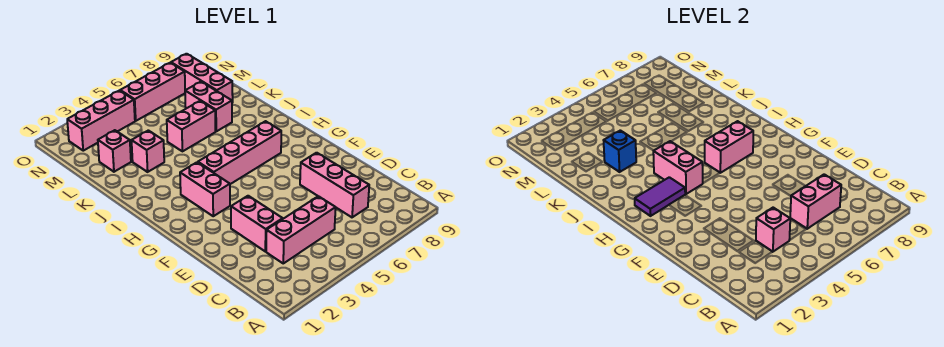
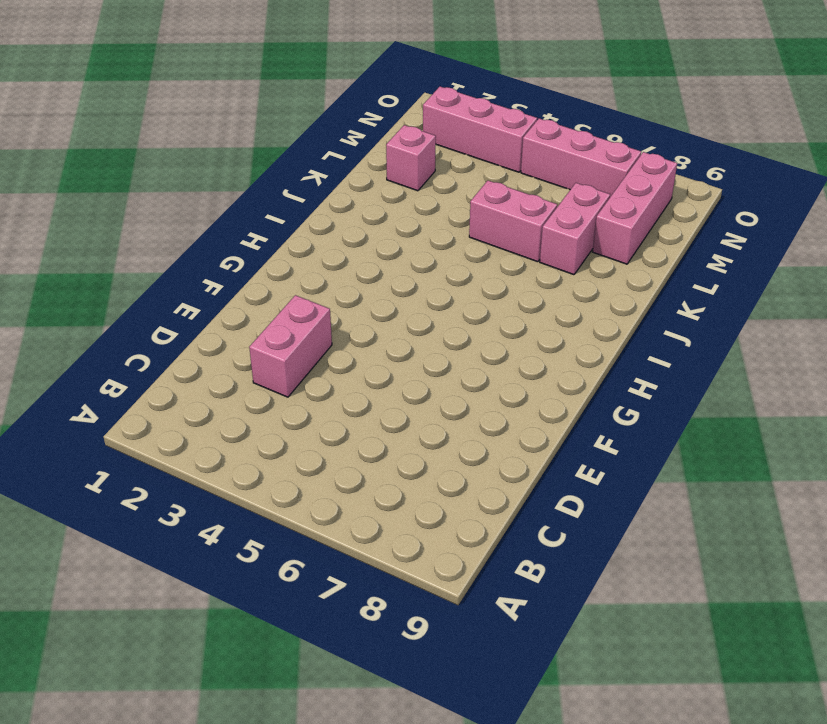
none -> pink brick C3:C5 level 1
none -> pink brick C7:E7 level 1
none -> pink brick G3:H3 level 1

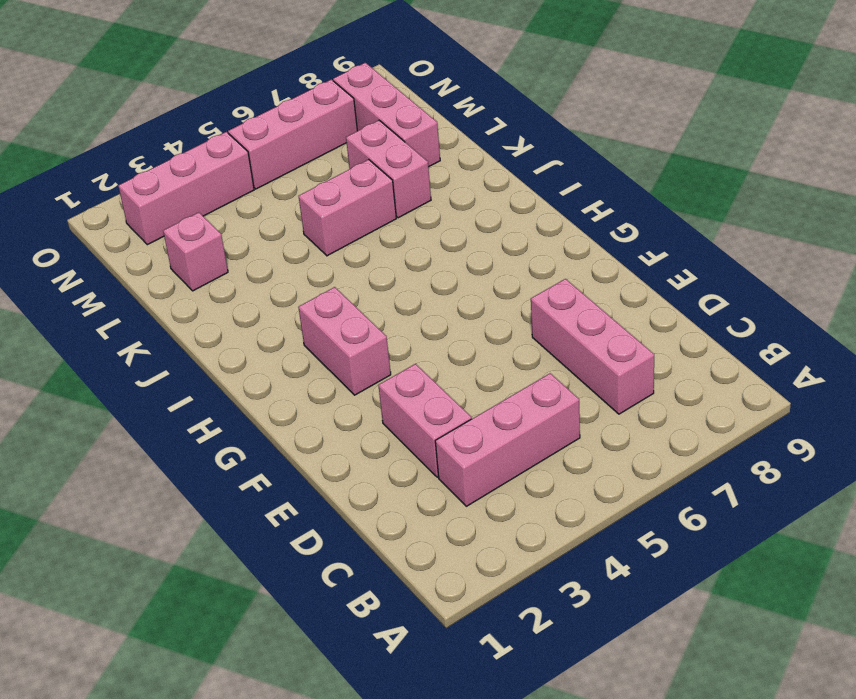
none -> pink brick H4:H7 level 1
none -> pink brick K3 level 1
none -> pink brick C4 level 2

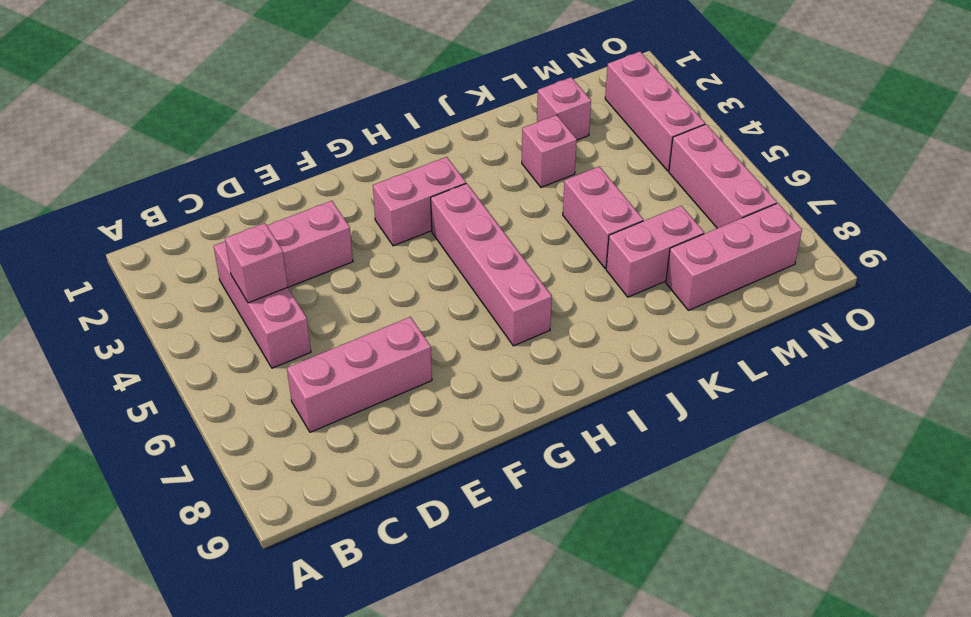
none -> pink brick C6:C7 level 2
none -> purple tile H2:H3 level 2
none -> pink brick H4:I4 level 2

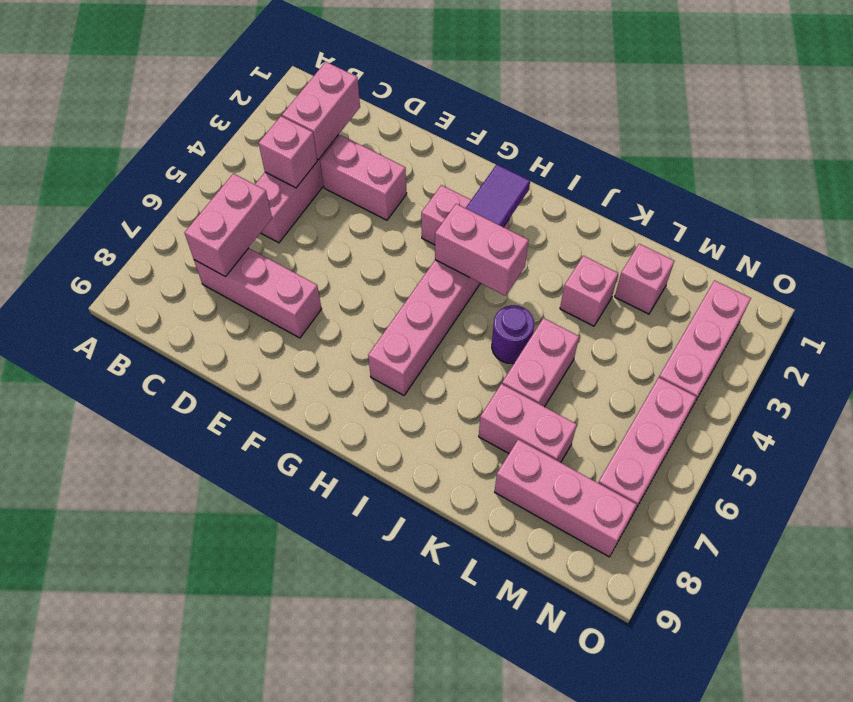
pink brick C2:C3 level 2 -> pink brick H6:H7 level 2
purple round brick J5 level 1 -> none
none -> blue brick K3 level 2

